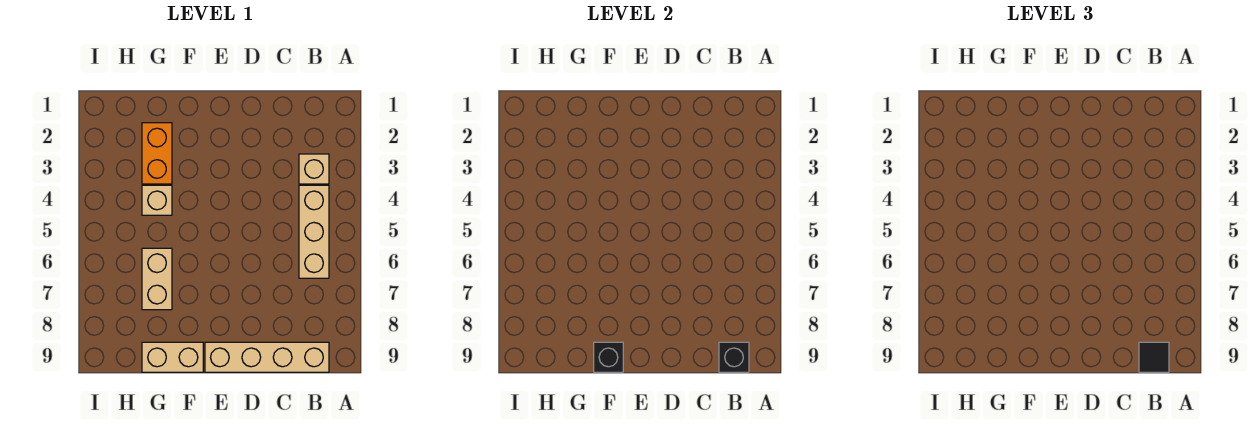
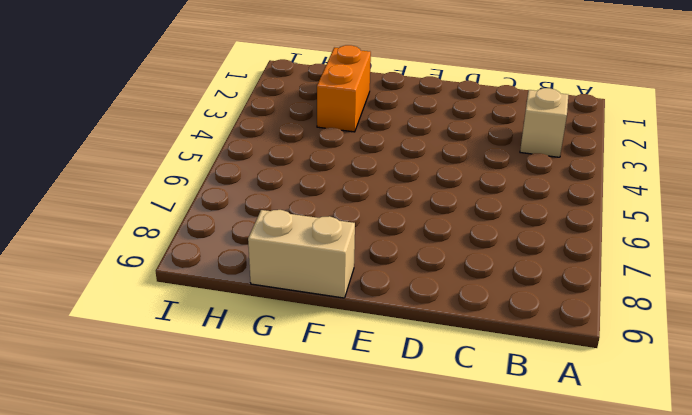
none -> tan brick B4:B6 level 1
none -> tan brick B9:E9 level 1

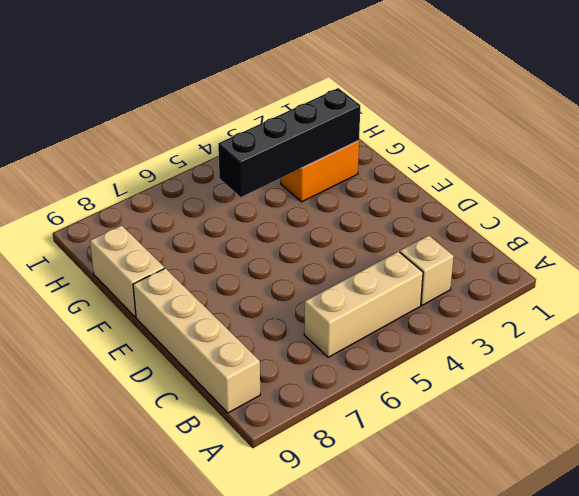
black brick G2:G5 level 2 -> none
none -> tan brick G4 level 1
none -> tan brick G6:G7 level 1

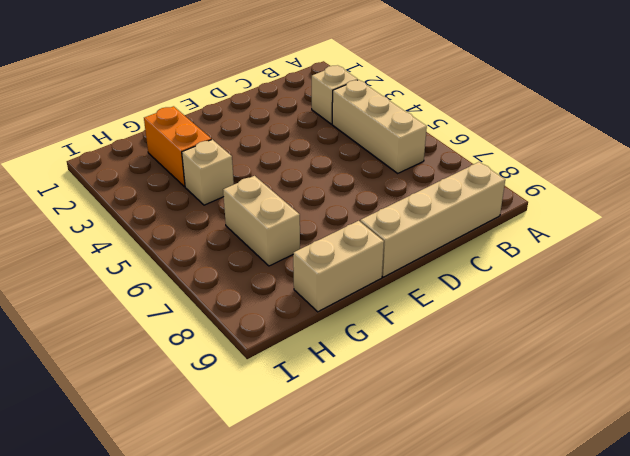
none -> black brick B9 level 2
none -> black brick F9 level 2

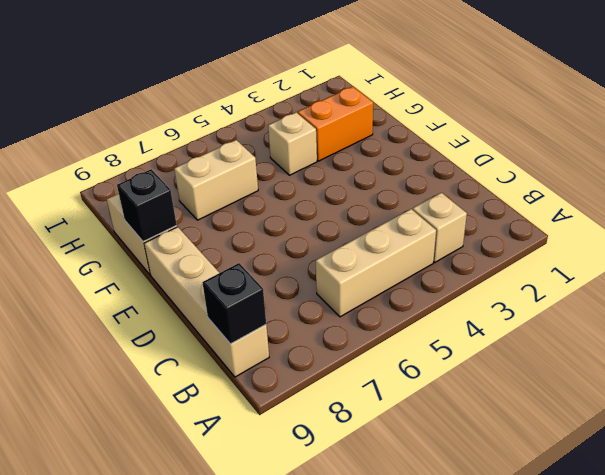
none -> black tile B9 level 3

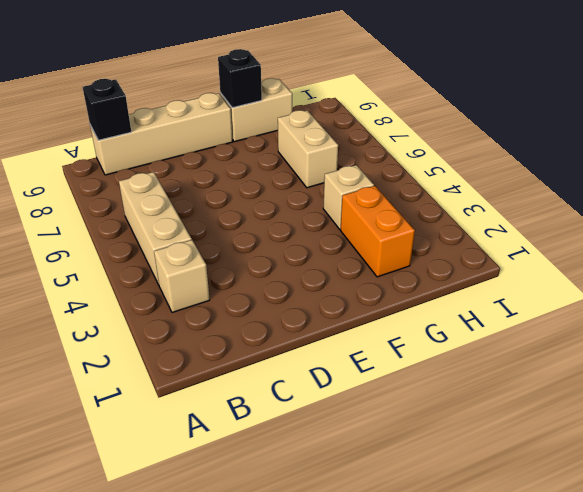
none -> black tile B9 level 3

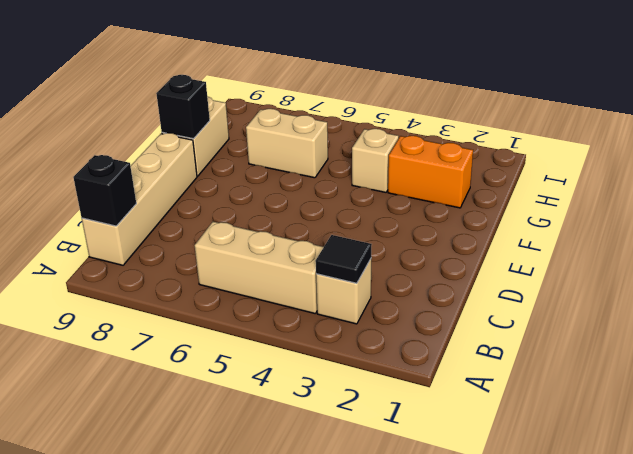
black tile B3 level 2 -> black tile B9 level 3

